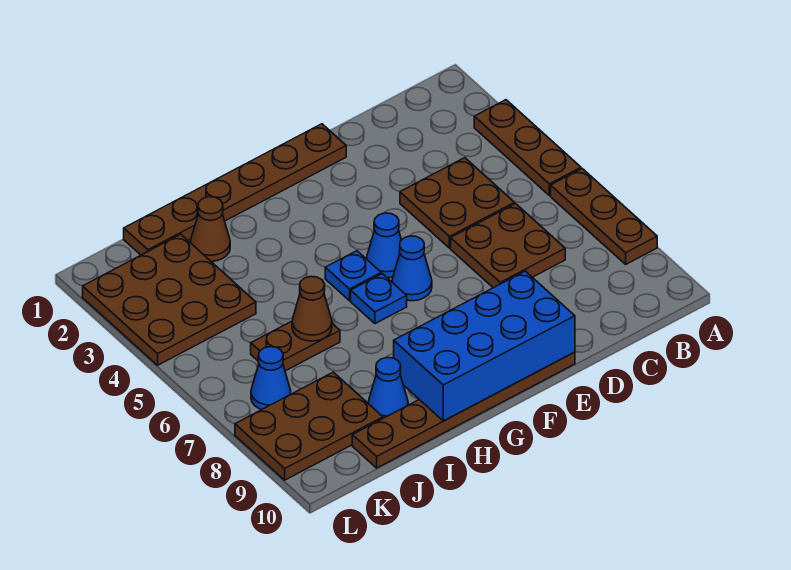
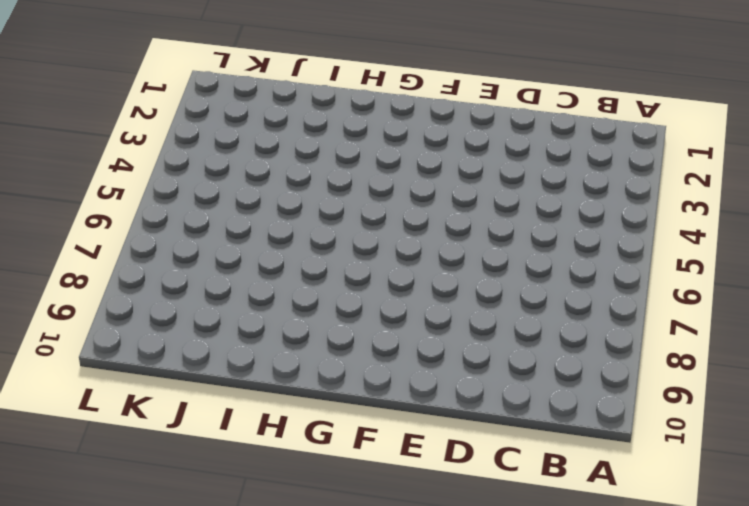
none -> brown plate A3:A5 level 1
none -> brown plate A6:A8 level 1
none -> brown plate C4:D5 level 1

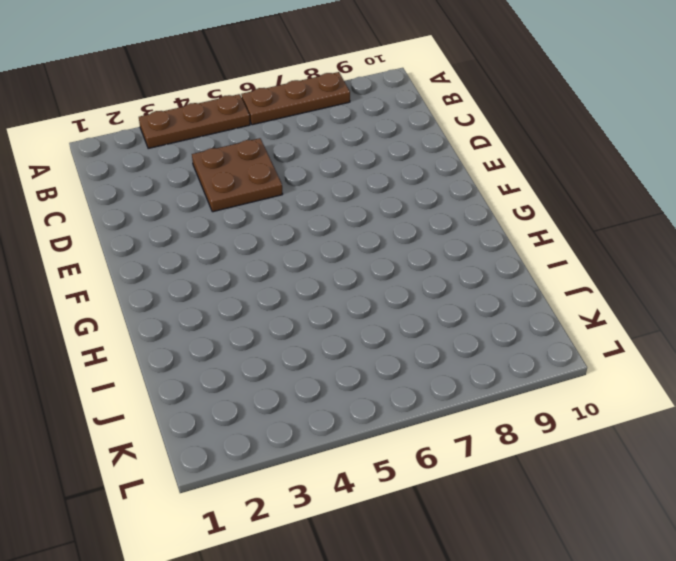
none -> brown plate C6:D7 level 1
none -> brown plate E1:J1 level 1
none -> brown plate E10:J10 level 1

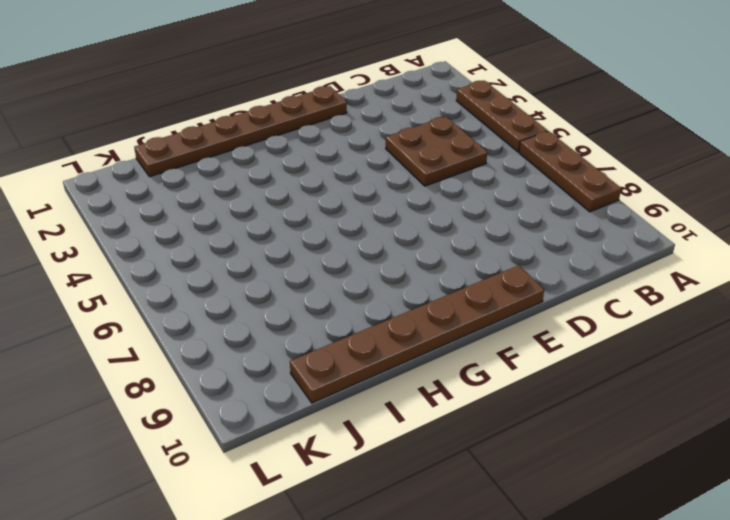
none -> brown plate C6:D7 level 1
none -> blue cone F5 level 1
none -> blue cone F6 level 1

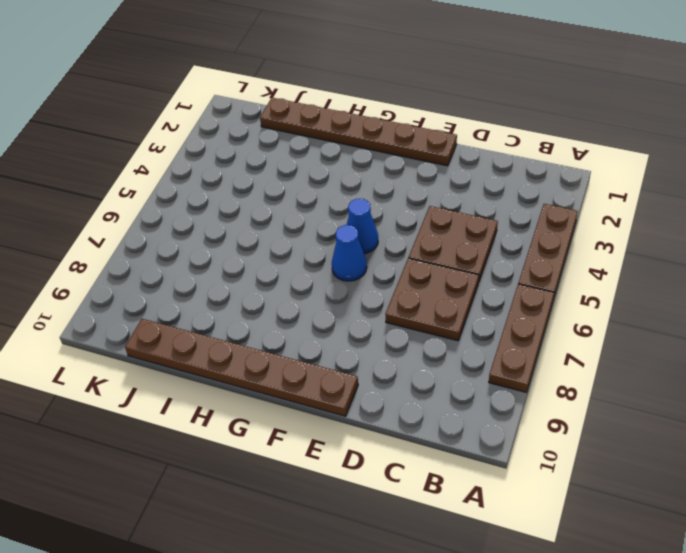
none -> blue plate G5 level 1
none -> blue plate G6 level 1
none -> brown cone I2 level 1

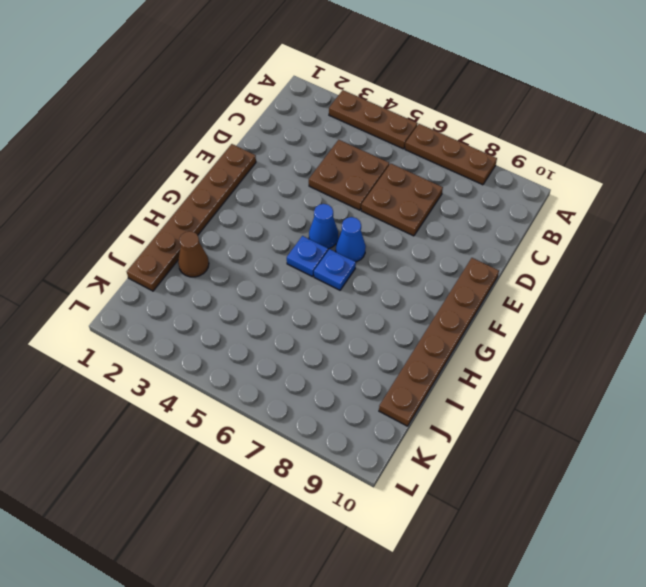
none -> brown plate I6:J6 level 1
none -> blue cone I9 level 1
none -> brown plate J2:L4 level 1

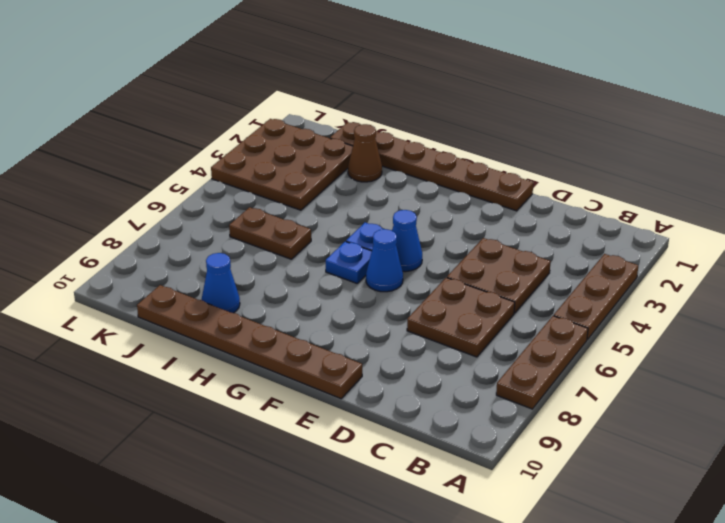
none -> brown plate J8:L9 level 1
none -> blue cone K7 level 1
none -> blue brick E9:H10 level 2

